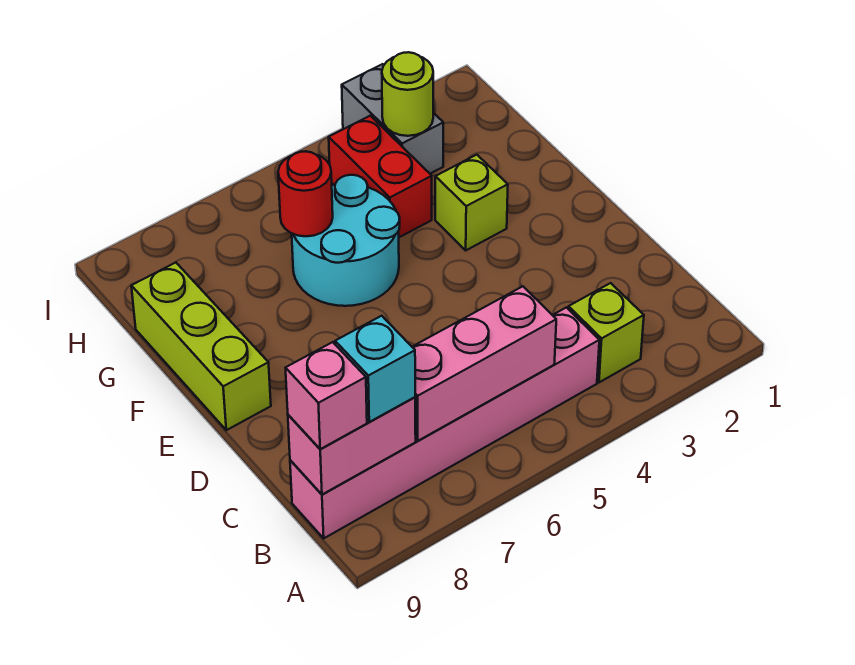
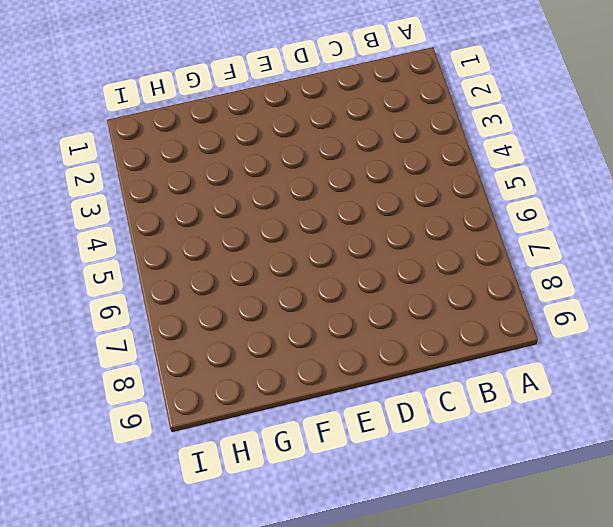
none -> lime brick B3 level 1
none -> pink brick B4:B9 level 1
none -> lime brick E9:G9 level 1

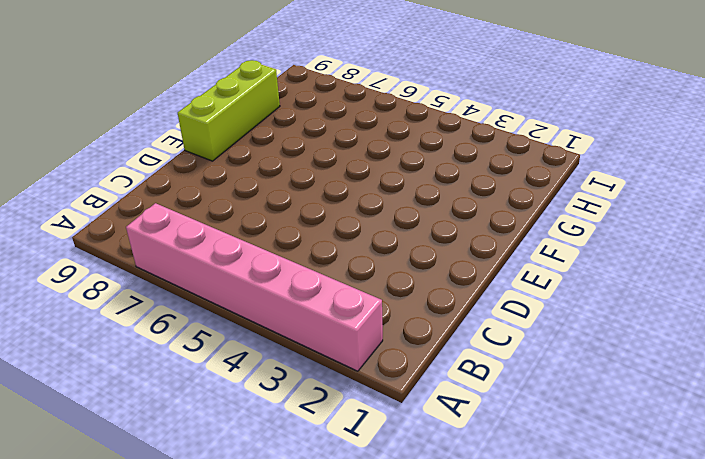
pink brick A2:A7 level 1 -> pink brick B4:B9 level 1
none -> lime brick B3 level 1
none -> lime brick F3 level 1
none -> cyan round brick F5:G6 level 1

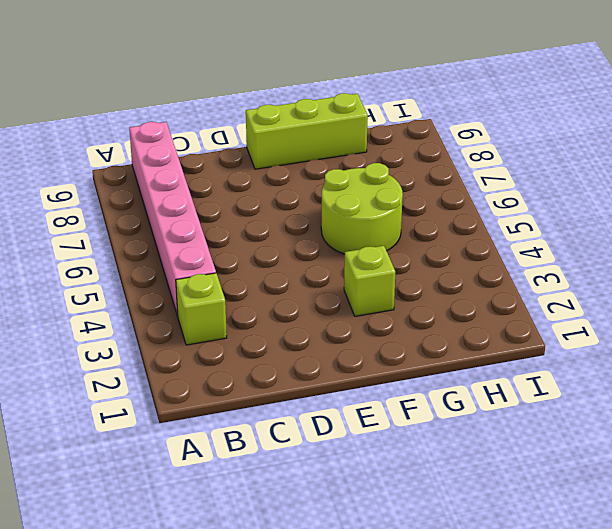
lime round brick F5:G6 level 1 -> cyan round brick F5:G6 level 1
none -> red brick G4:H4 level 1
none -> grey brick H3:I3 level 1
none -> pink brick B5:B7 level 2

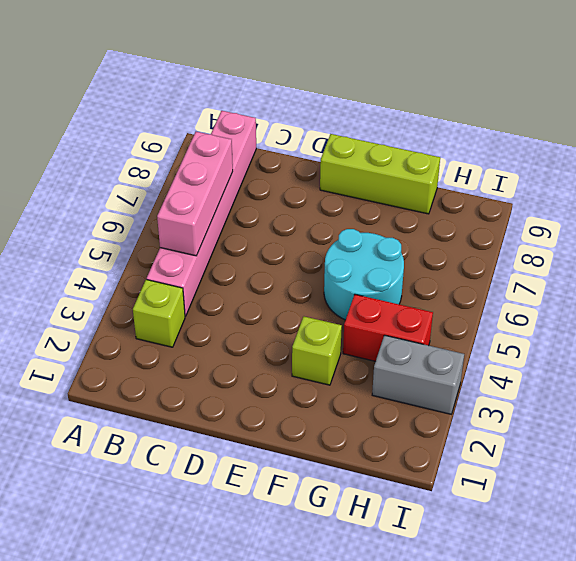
none -> pink brick B8:B9 level 2
none -> red round brick G6 level 2
none -> lime round brick H3 level 2

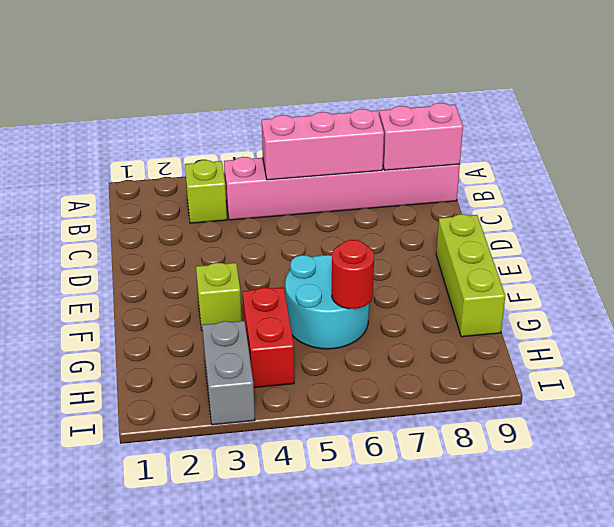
none -> lime round brick H3 level 2
none -> cyan brick B8 level 3
none -> pink brick B9 level 3

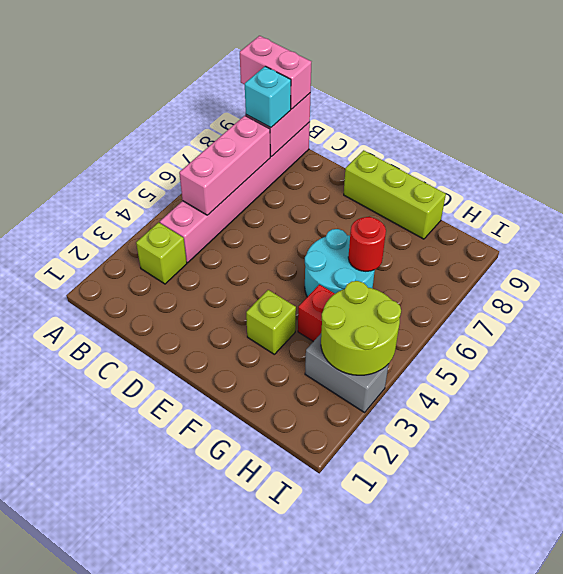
pink brick A9:B9 level 3 -> pink brick B9 level 3
lime round brick H3:I4 level 2 -> lime round brick H3 level 2

